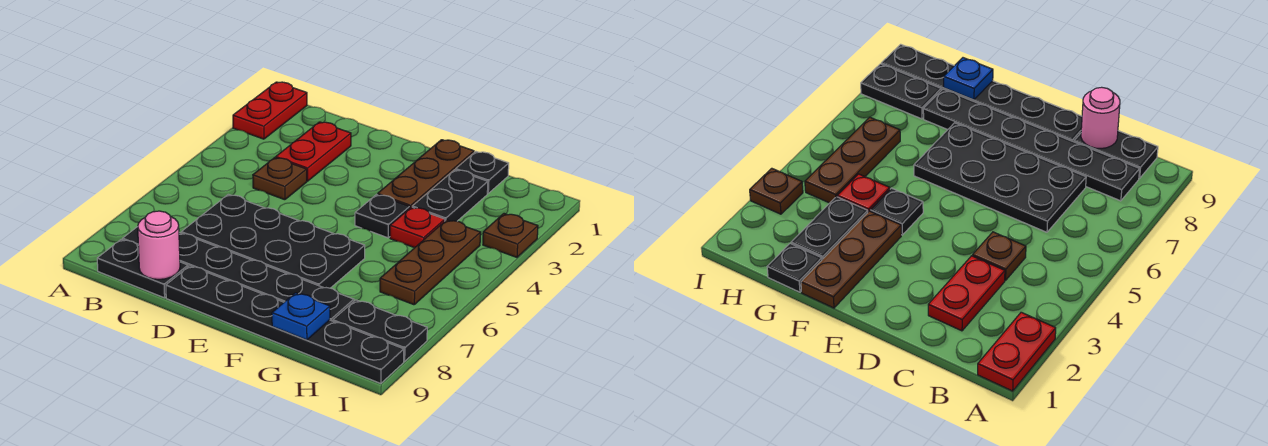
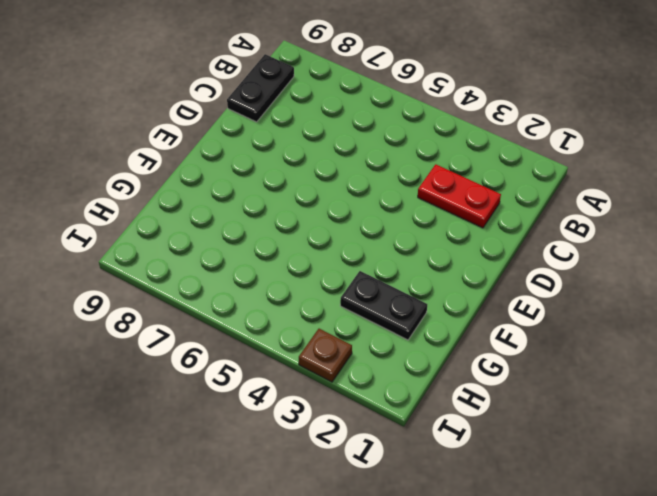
none -> red plate A1:A2 level 1
none -> black plate B8:G8 level 1
none -> brown plate C4 level 1

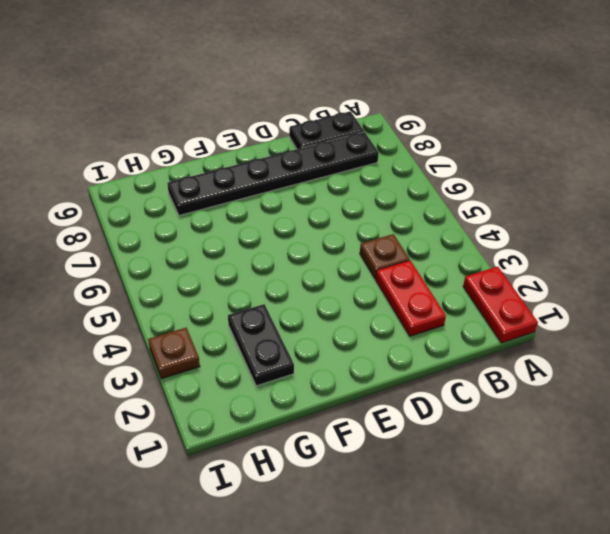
none -> black plate C6:F7 level 1
none -> black plate D9:I9 level 1
none -> brown plate F1:F3 level 1

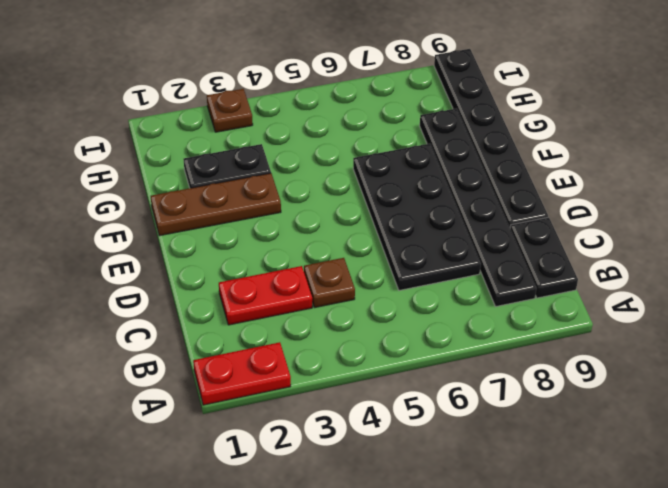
none -> black plate F4 level 1
none -> black plate G1 level 1
none -> red plate G4 level 1

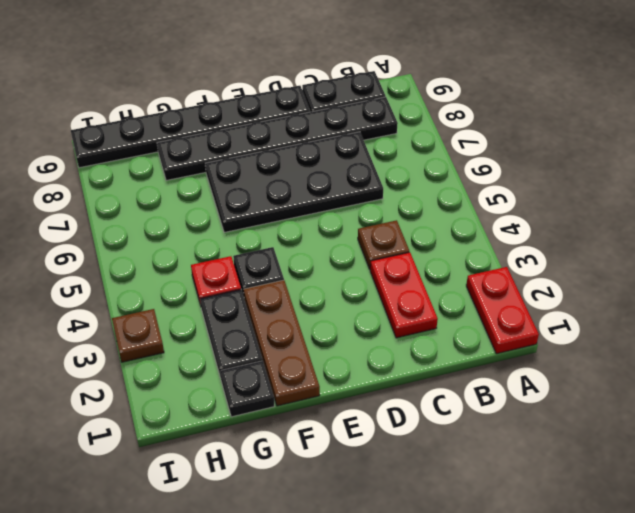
none -> brown plate H4:H6 level 1
none -> black plate H8:I8 level 1
none -> pink round brick C9 level 2

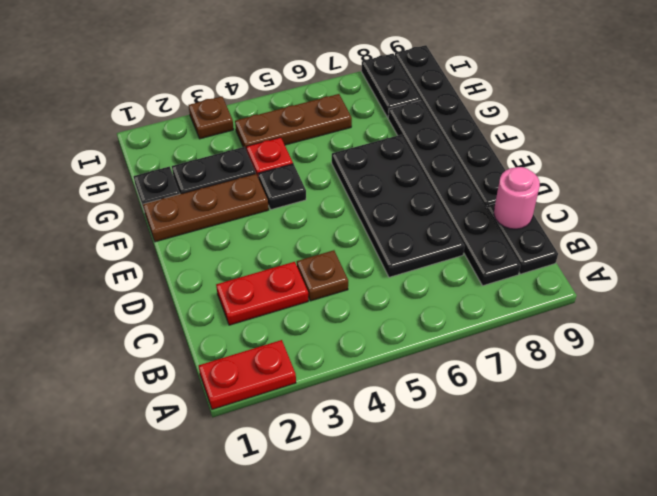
none -> blue plate G9 level 2

